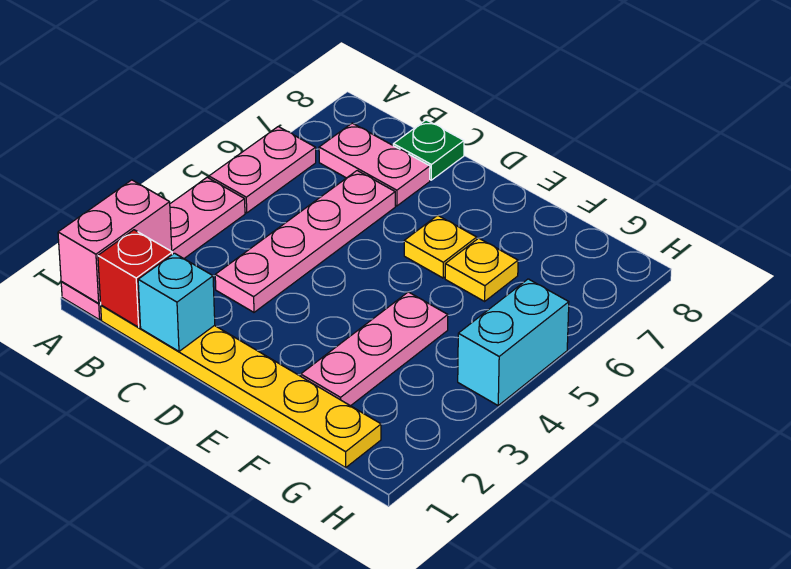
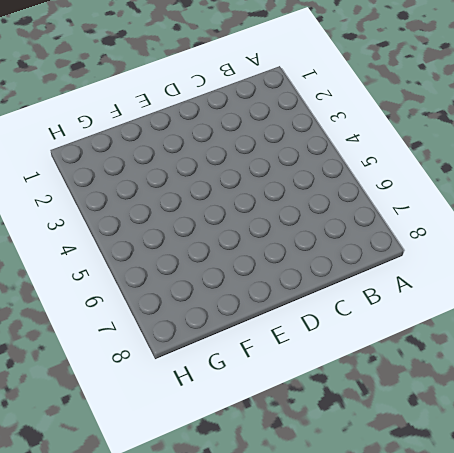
none -> pink plate A1:A4 level 1
none -> pink plate A5:A6 level 1
none -> yellow plate B1:G1 level 1

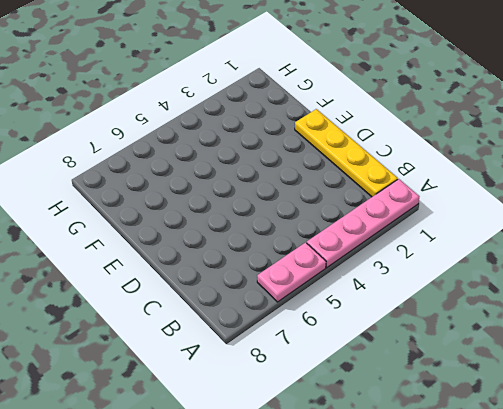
yellow plate B1:E1 level 1 -> yellow plate B1:G1 level 1
none -> pink plate B7:C7 level 1
none -> pink plate C3:C6 level 1
none -> green plate C8 level 1

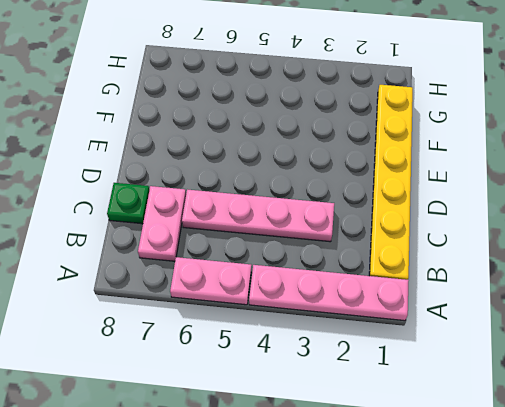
none -> yellow plate E6 level 1
none -> pink plate F2:F4 level 1
none -> yellow plate F6 level 1

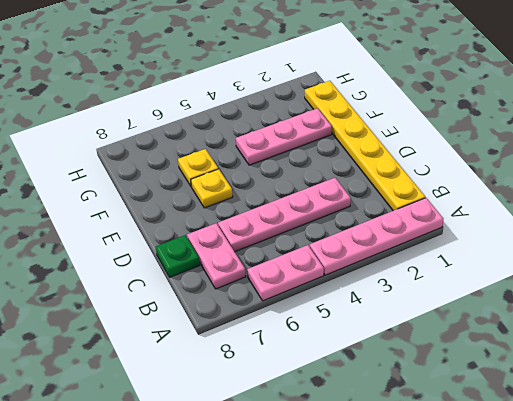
none -> cyan brick H4:H5 level 1
none -> pink brick A1:A2 level 2
none -> red brick B1 level 2

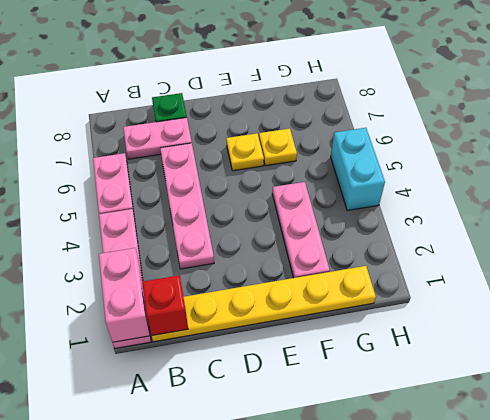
none -> cyan brick C1 level 2

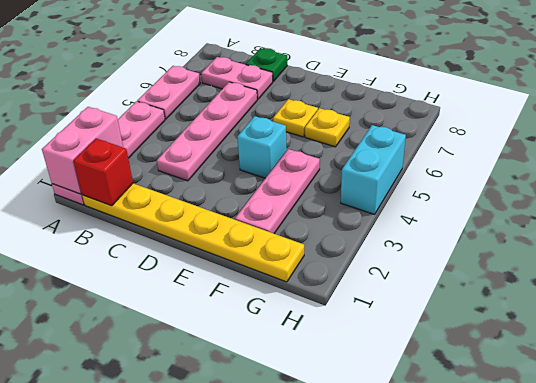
cyan brick E4 level 1 -> cyan brick C1 level 2

